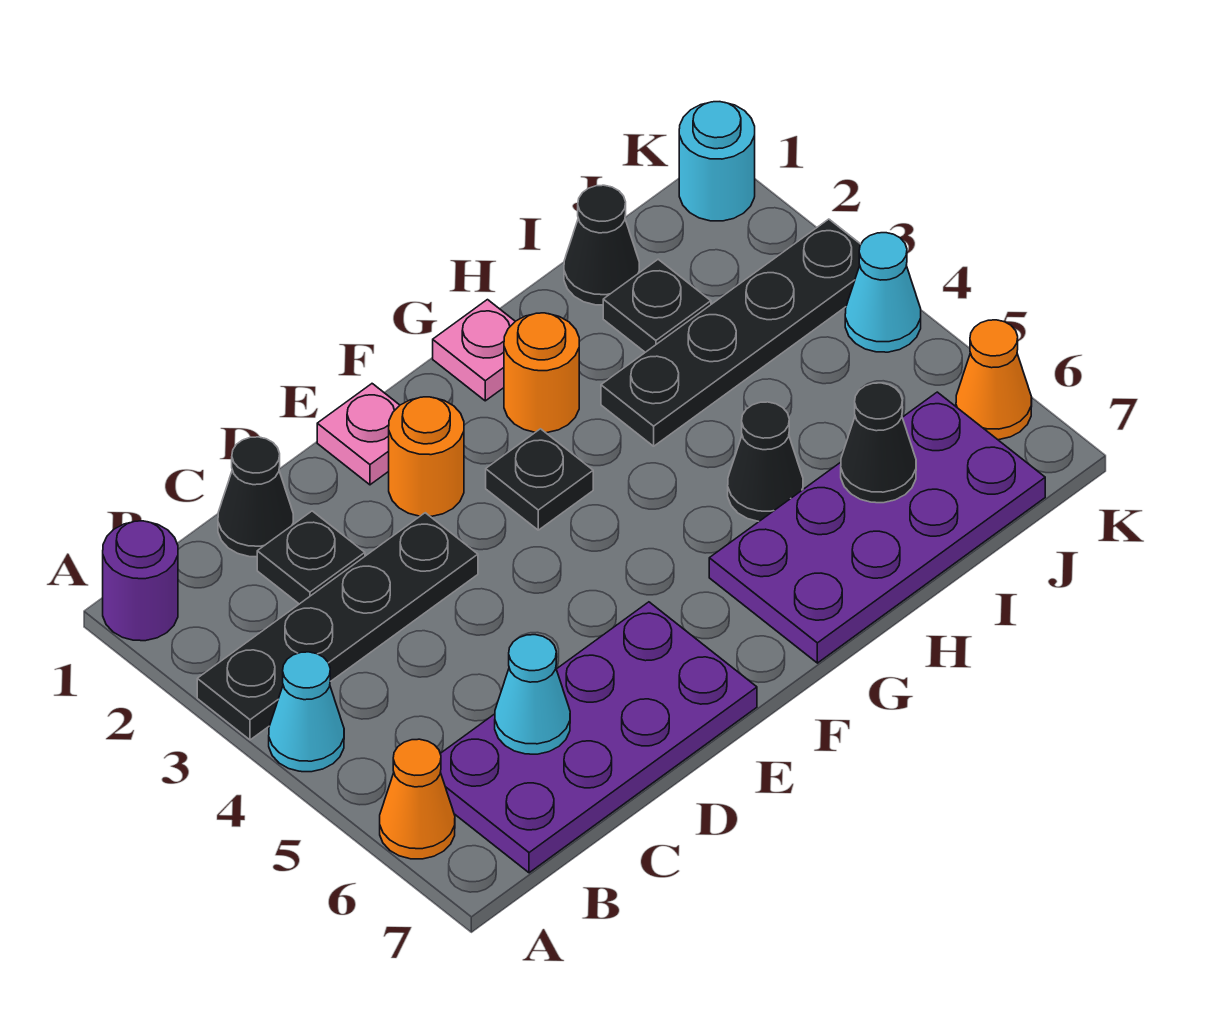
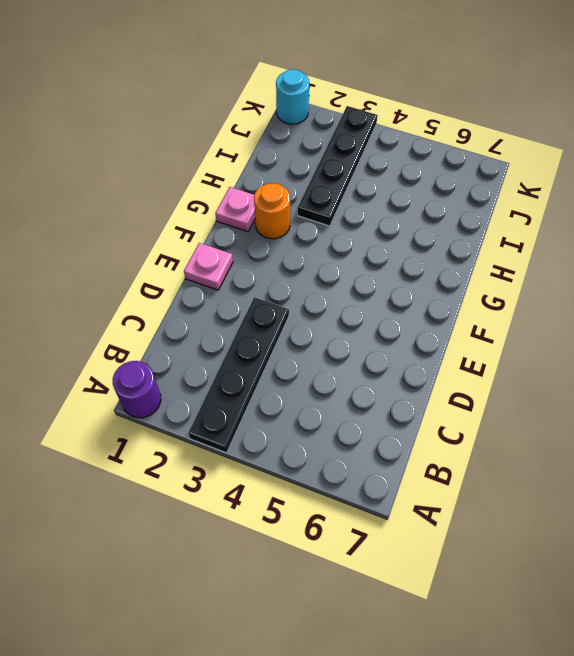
none -> cyan cone A4 level 1
none -> orange cone A6 level 1
none -> purple plate B6:E7 level 1

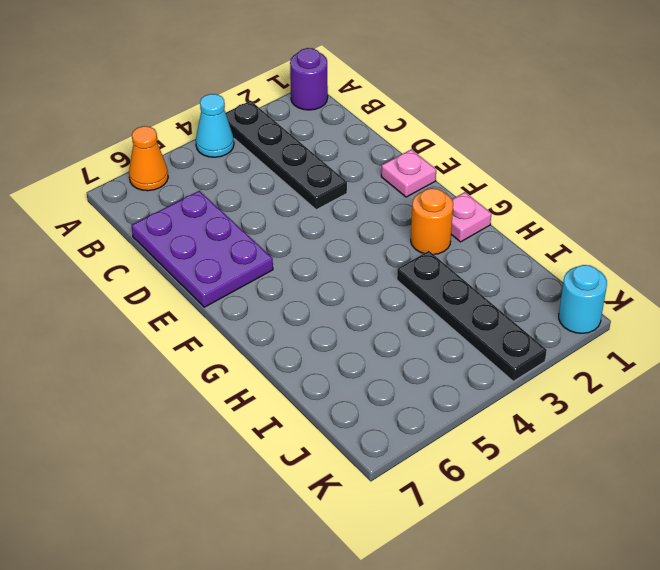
purple plate C6:E7 level 1 -> purple plate B6:E7 level 1
none -> black cone C1 level 1
none -> black plate C2 level 1
none -> orange round brick E2 level 1

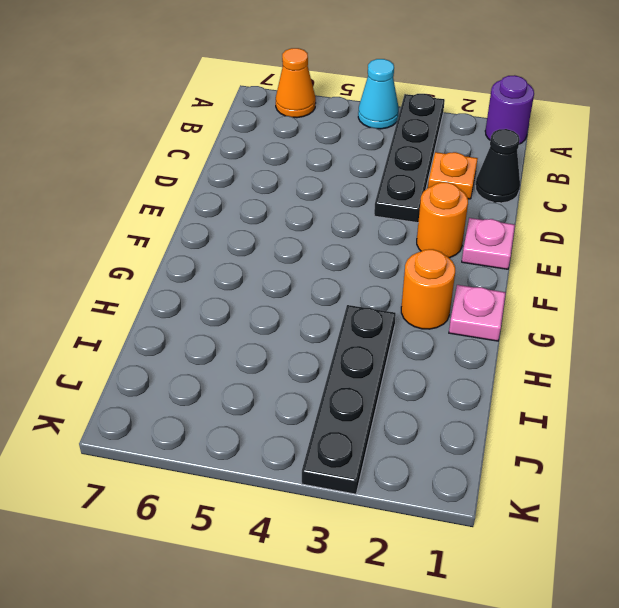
orange plate C2 level 1 -> black plate C2 level 1
none -> purple plate B6:E7 level 1
none -> black plate F3 level 1
none -> purple plate G6:J7 level 1

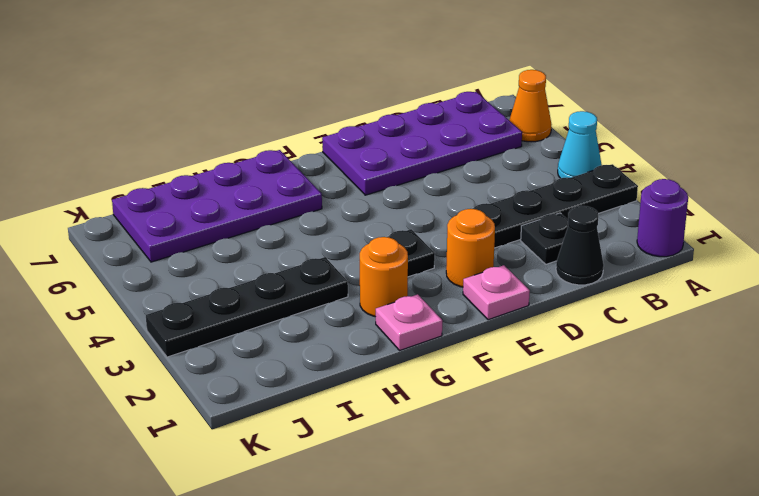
none -> black cone H5 level 1
none -> black cone I1 level 1
none -> black plate I2 level 1

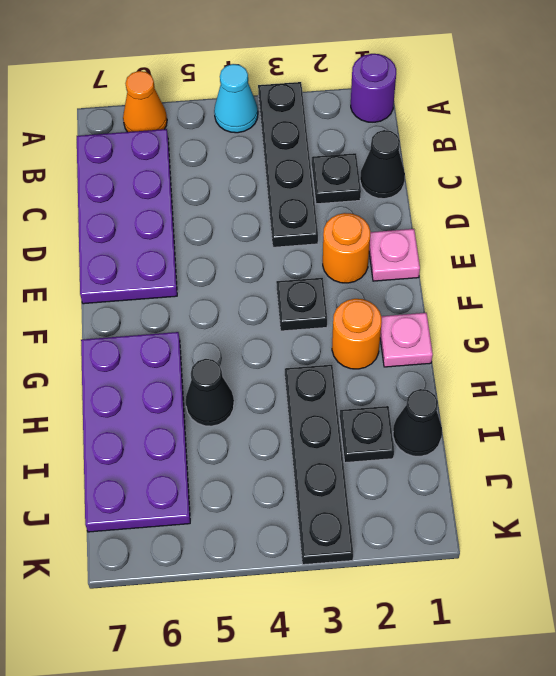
none -> cyan round brick K1 level 1
none -> cyan cone K4 level 1
none -> orange cone K6 level 1

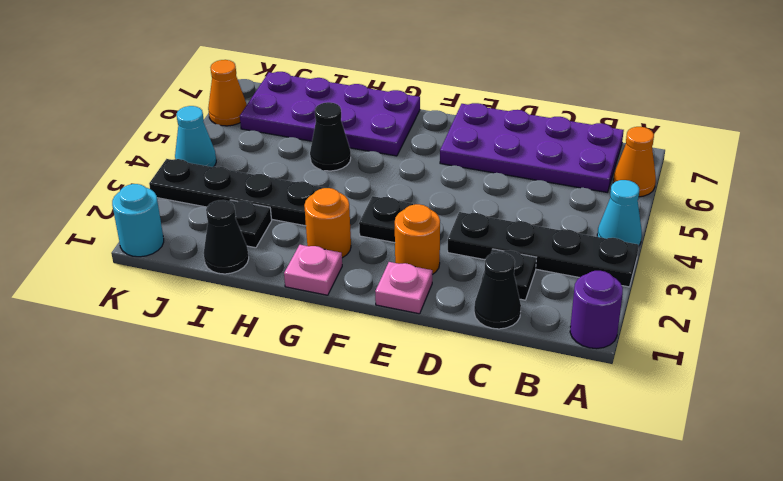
none -> cyan cone C6 level 2
none -> black cone I6 level 2

